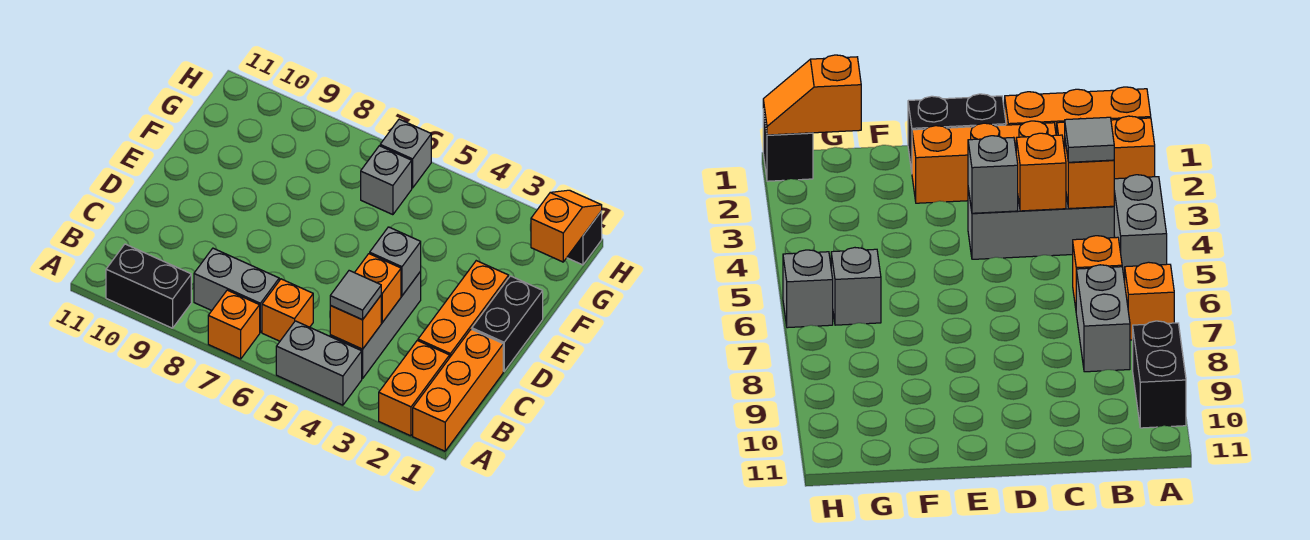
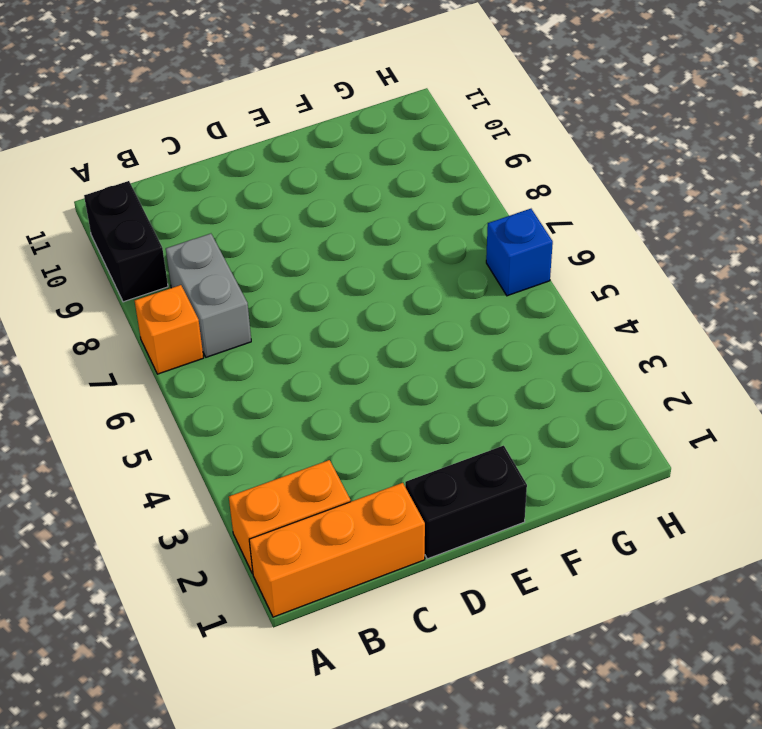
blue brick H6 level 1 -> grey brick H6 level 1
none -> grey brick A4:A5 level 1
none -> grey brick B4:D4 level 1
none -> orange brick B6 level 1

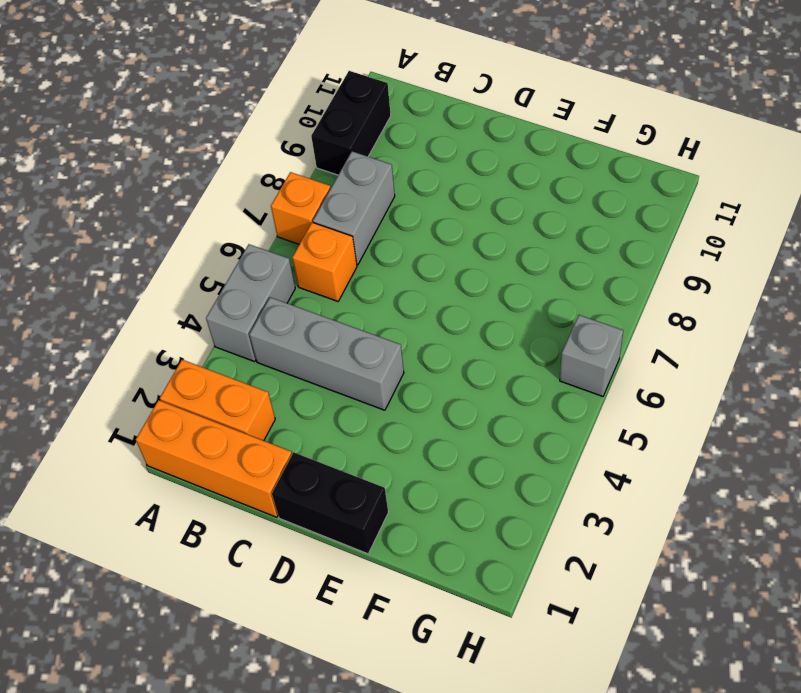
none -> orange brick C2:E2 level 1
none -> grey brick G6 level 1
none -> black brick H1 level 1

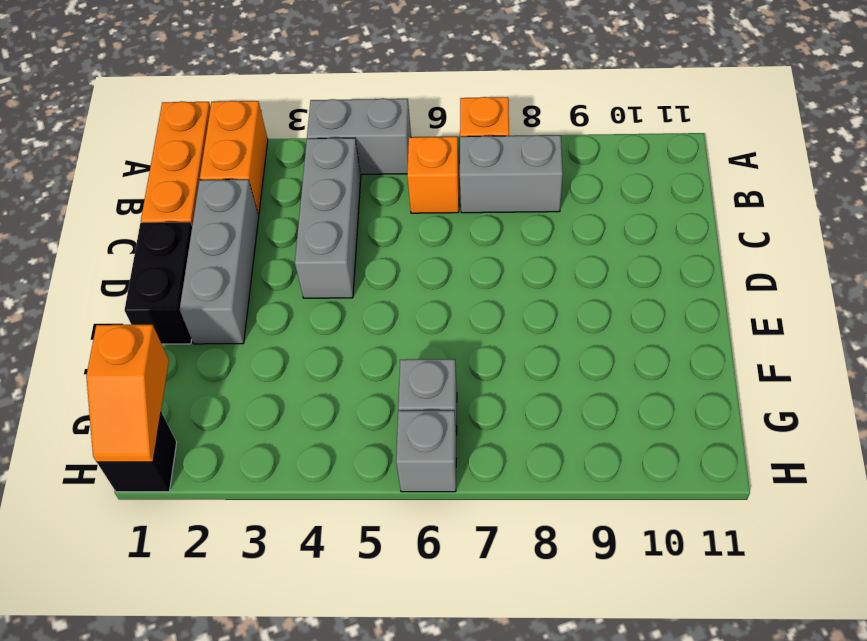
grey brick C2:E2 level 1 -> orange brick C2:E2 level 1
none -> black brick A9:A10 level 1
none -> orange brick B4 level 2
none -> orange brick C4 level 2

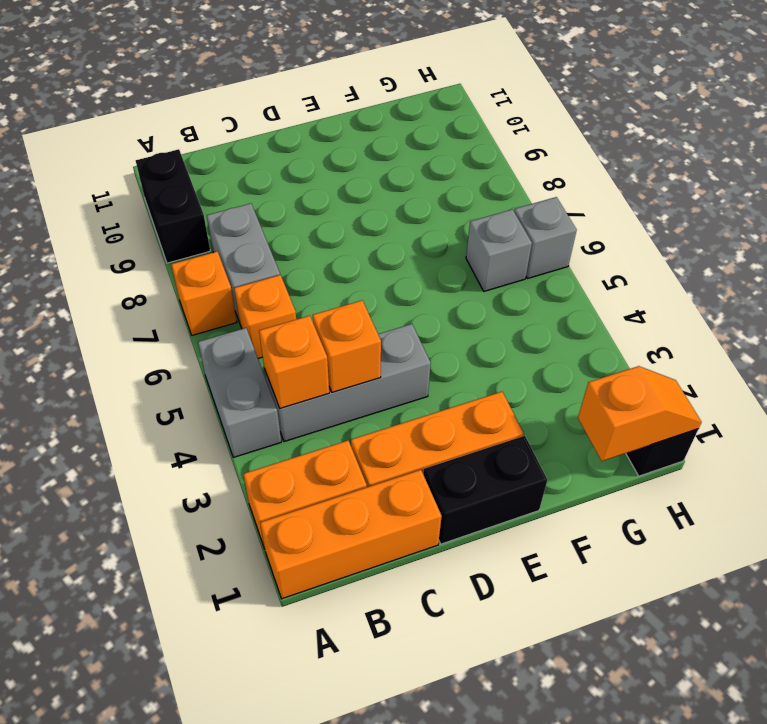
none -> grey brick D4 level 2
none -> grey tile B4 level 3

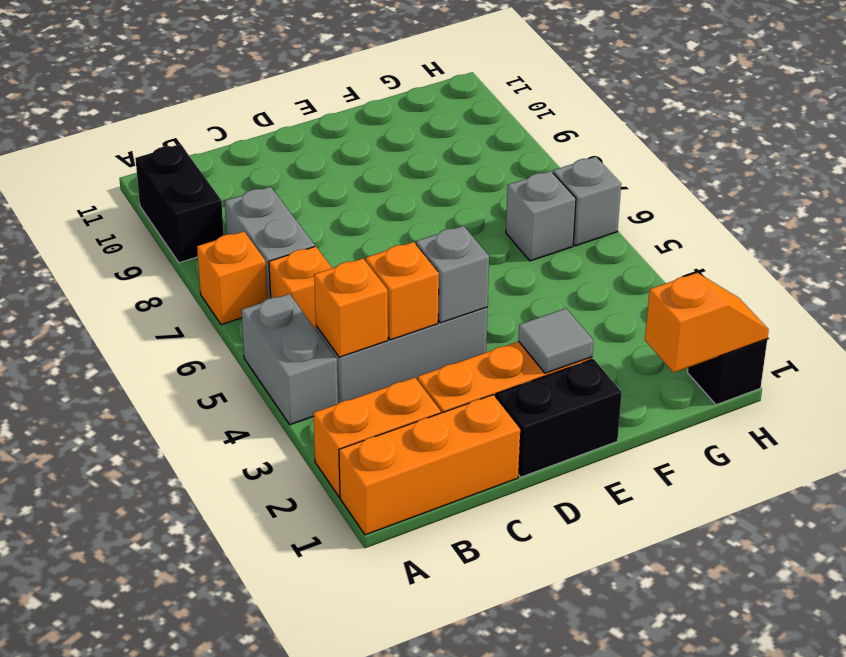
grey tile E2 level 2 -> grey tile B4 level 3

